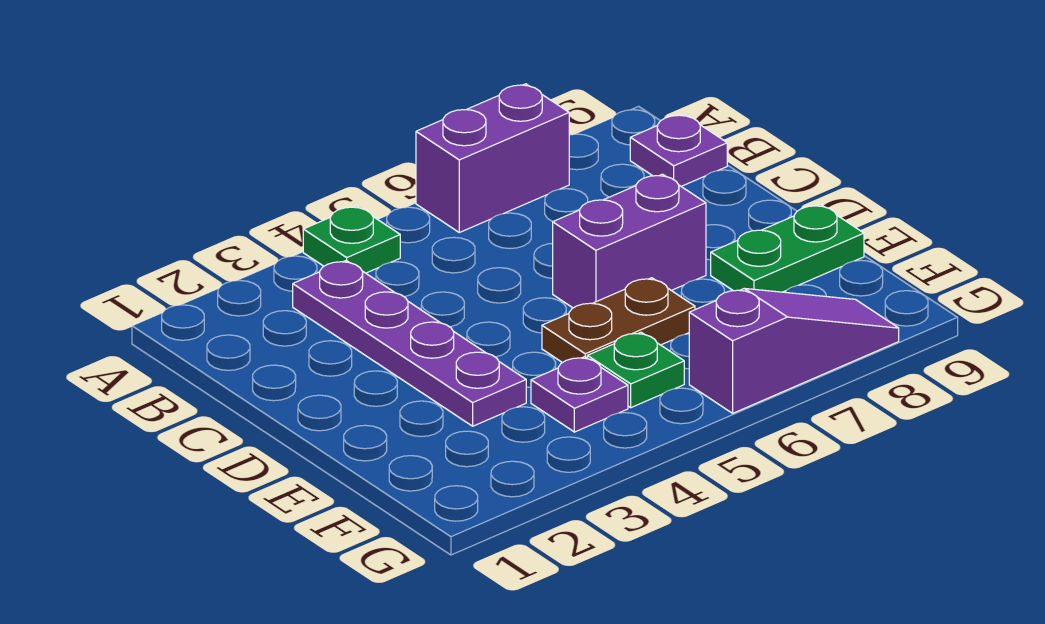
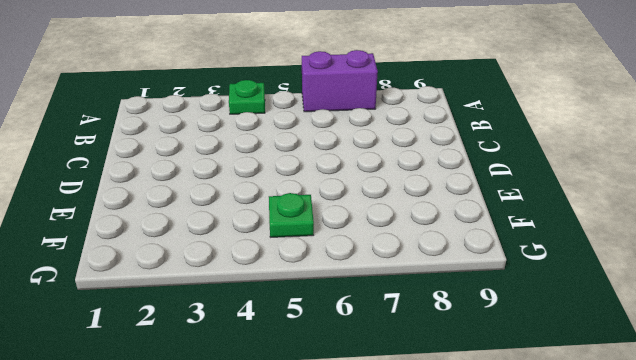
none -> purple plate B3:E3 level 1
none -> purple plate B9 level 1

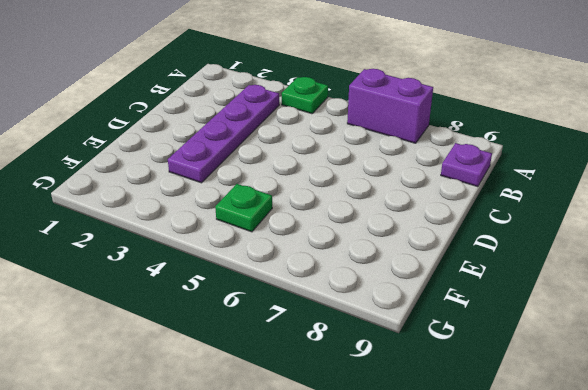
none -> purple brick D6:D7 level 1
none -> brown plate E5:E6 level 1

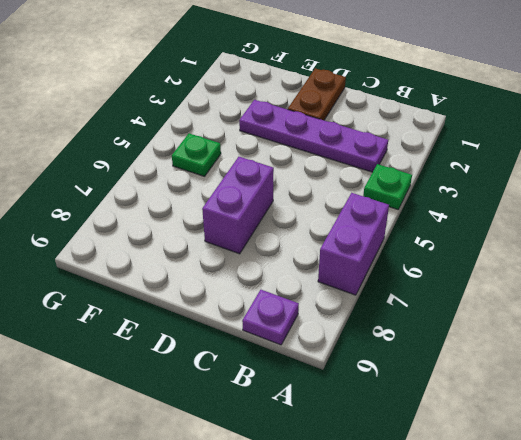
brown plate D1:D2 level 1 -> brown plate E5:E6 level 1
none -> green plate E8:E9 level 1
none -> purple plate F4 level 1

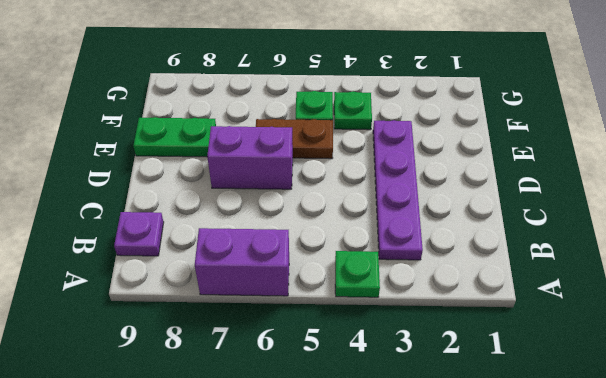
green plate F4 level 1 -> purple plate F4 level 1
none -> purple slope G6:G8 level 1 top 6

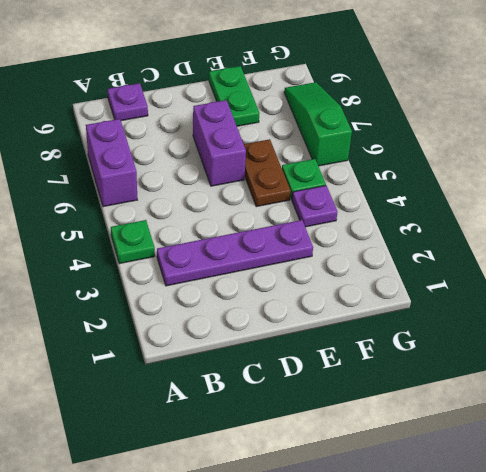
green slope G6:G8 level 1 top 6 -> purple slope G6:G8 level 1 top 6

